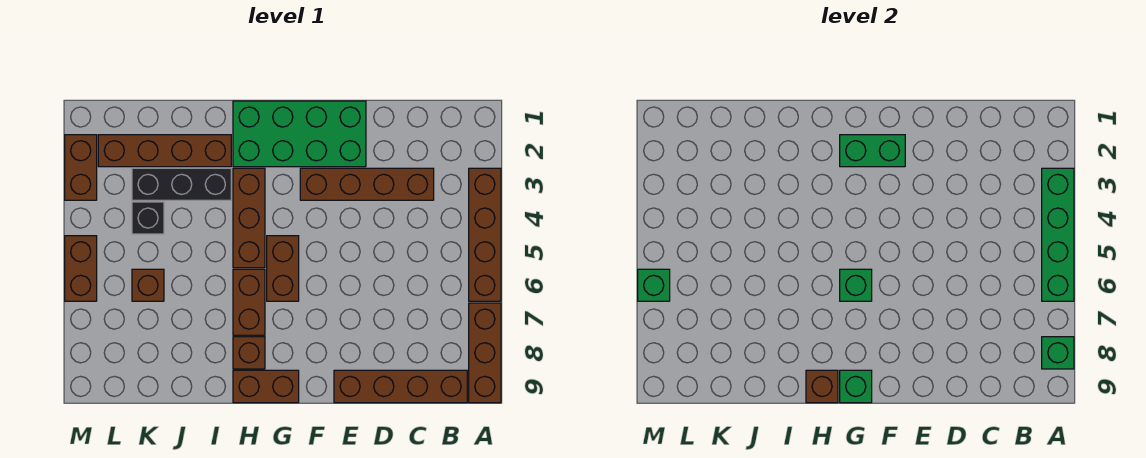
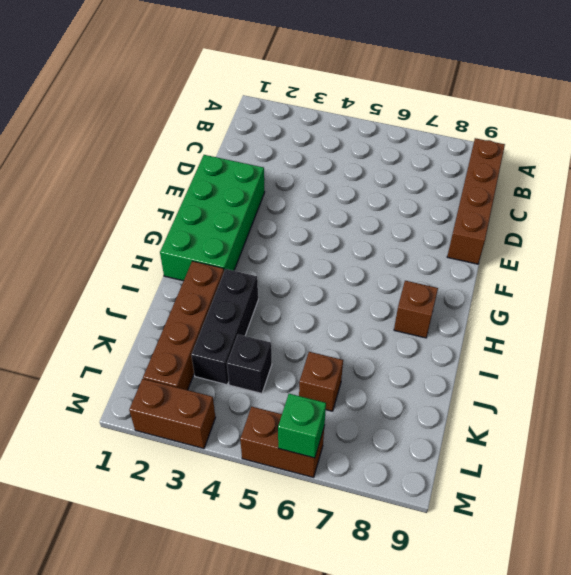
none -> brown brick A3:A6 level 1
none -> brown brick A7:A9 level 1
none -> brown brick C3:F3 level 1

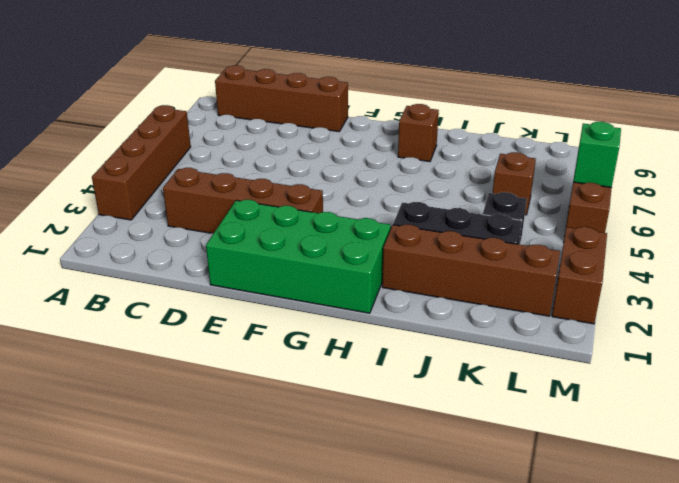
none -> brown brick A7:A9 level 1
none -> brown brick G5:G6 level 1
none -> brown brick G9:H9 level 1

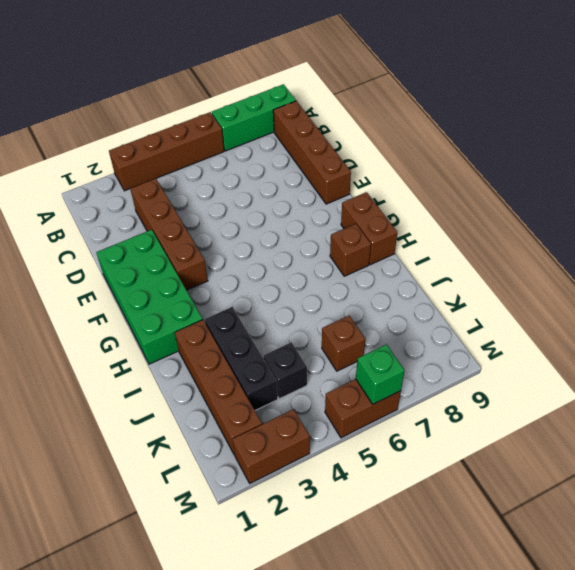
green brick A7:A9 level 1 -> brown brick A7:A9 level 1
none -> brown brick G5:G6 level 1
none -> brown brick H3:H5 level 1
none -> brown brick H6:H7 level 1

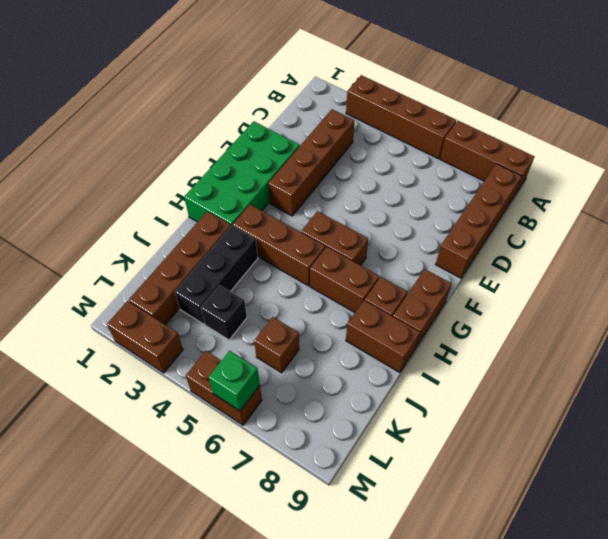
brown brick I8:I9 level 1 -> none
none -> green brick A3:A6 level 2
none -> green brick A8 level 2
none -> green brick F2:G2 level 2

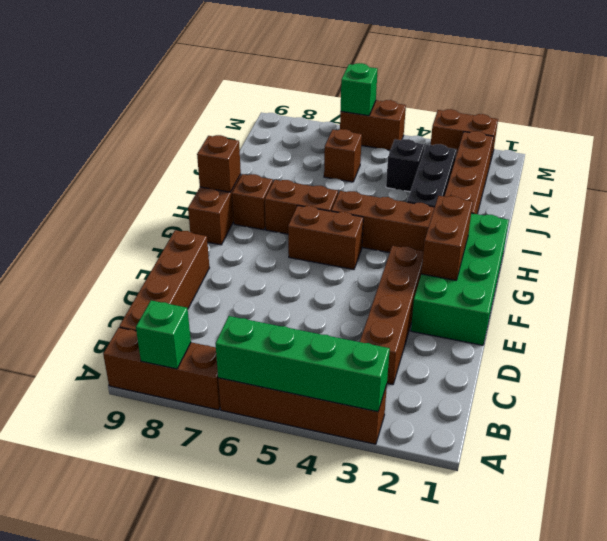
brown brick F2:G2 level 2 -> green brick F2:G2 level 2
none -> green brick G6 level 2
none -> green brick G9 level 2

